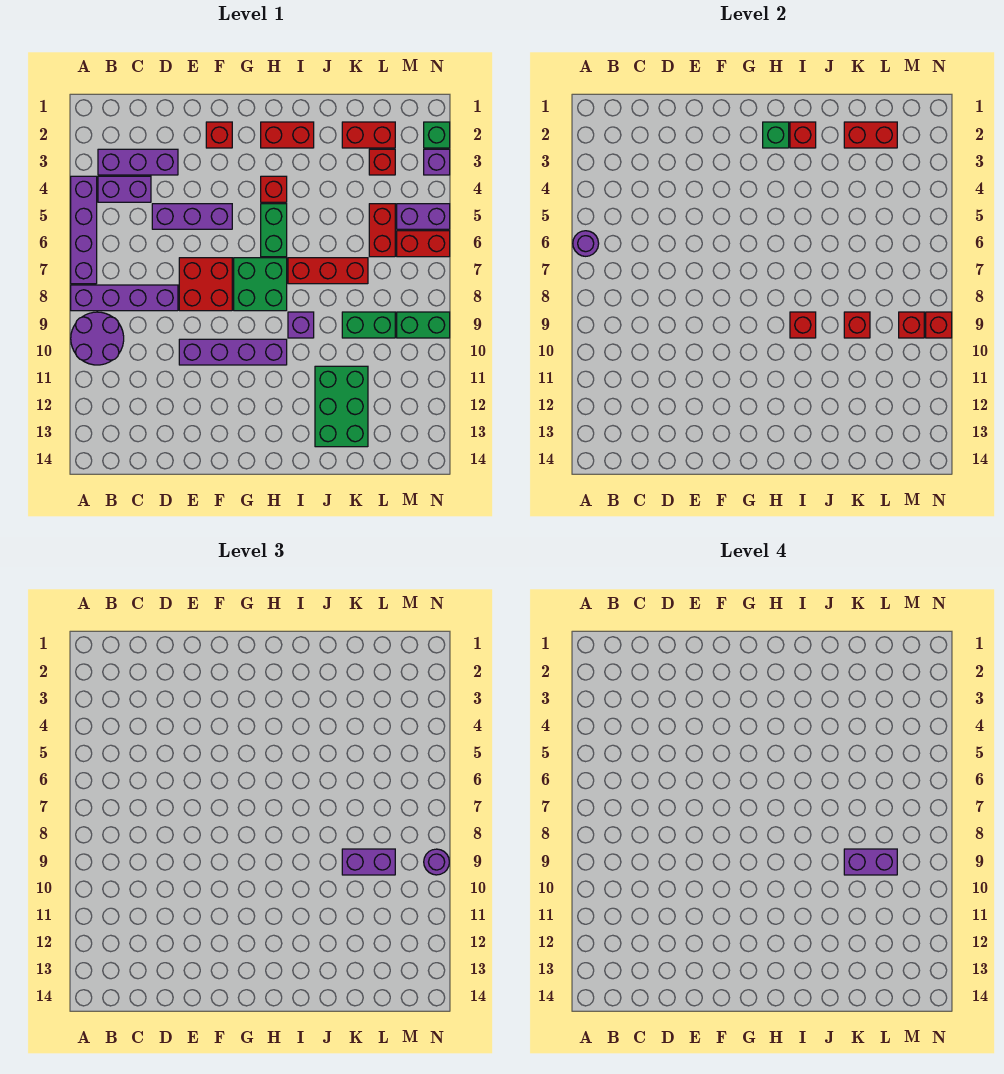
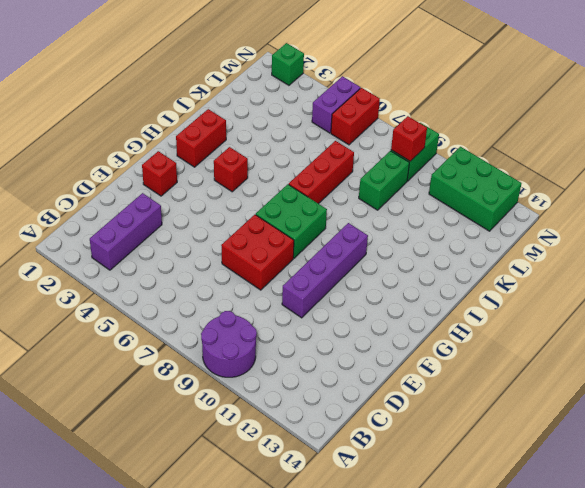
green brick M11:N13 level 1 -> green brick J11:K13 level 1
none -> purple brick A4:A7 level 1
none -> purple brick A8:D8 level 1
none -> purple brick B4:C4 level 1
none -> purple brick D5:F5 level 1

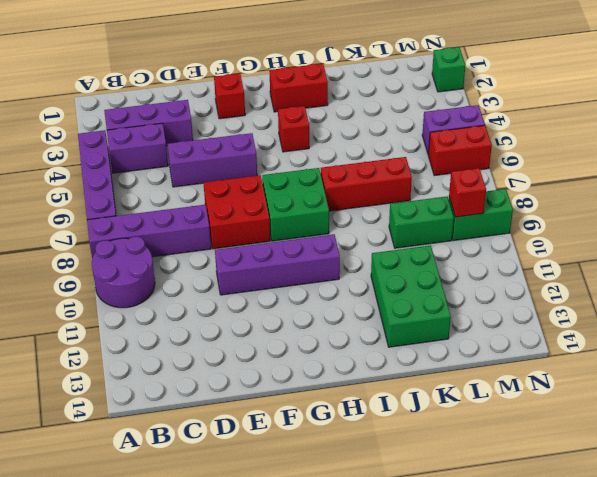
none -> green brick H5:H6 level 1
none -> purple brick I9 level 1
none -> red brick K2:L2 level 1
none -> red brick L3 level 1

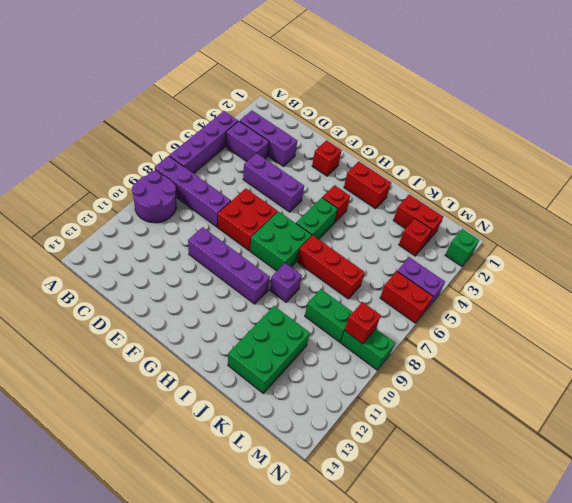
none -> red brick L5:L6 level 1
none -> purple brick N3 level 1
none -> purple round brick A6 level 2
none -> green brick H2 level 2

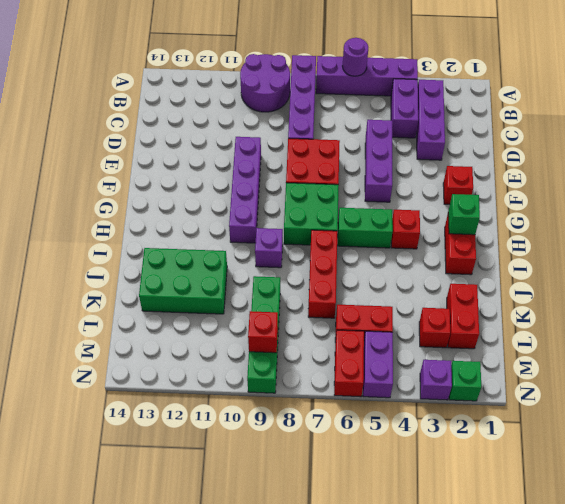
none -> red brick I2 level 2
none -> red brick I9 level 2
none -> red brick K2:L2 level 2
none -> red brick K9 level 2

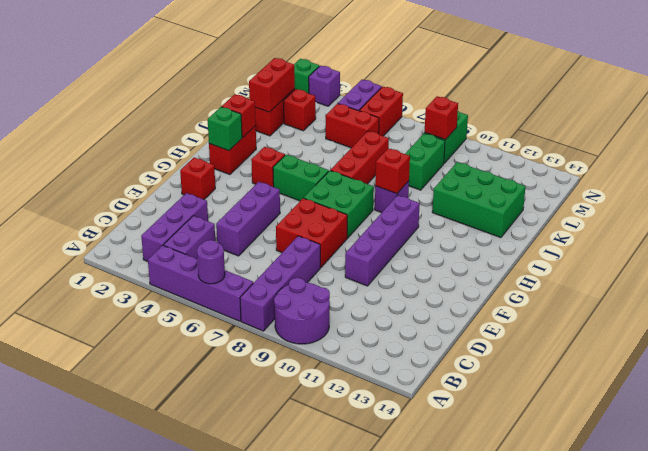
none -> red brick K9 level 2
none -> red brick N9 level 2
none -> purple brick K9:L9 level 3
none -> purple round brick N9 level 3

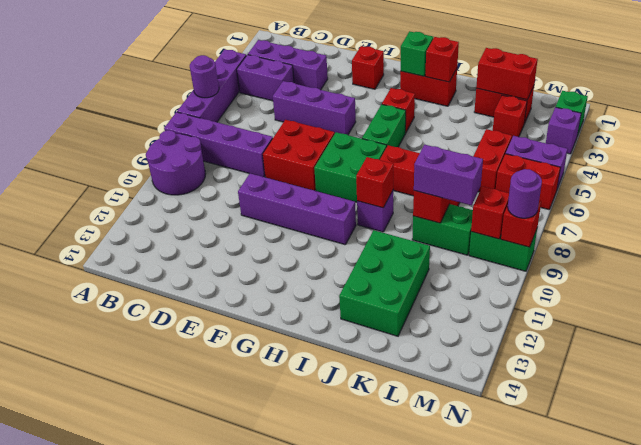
none -> purple brick K9:L9 level 4

